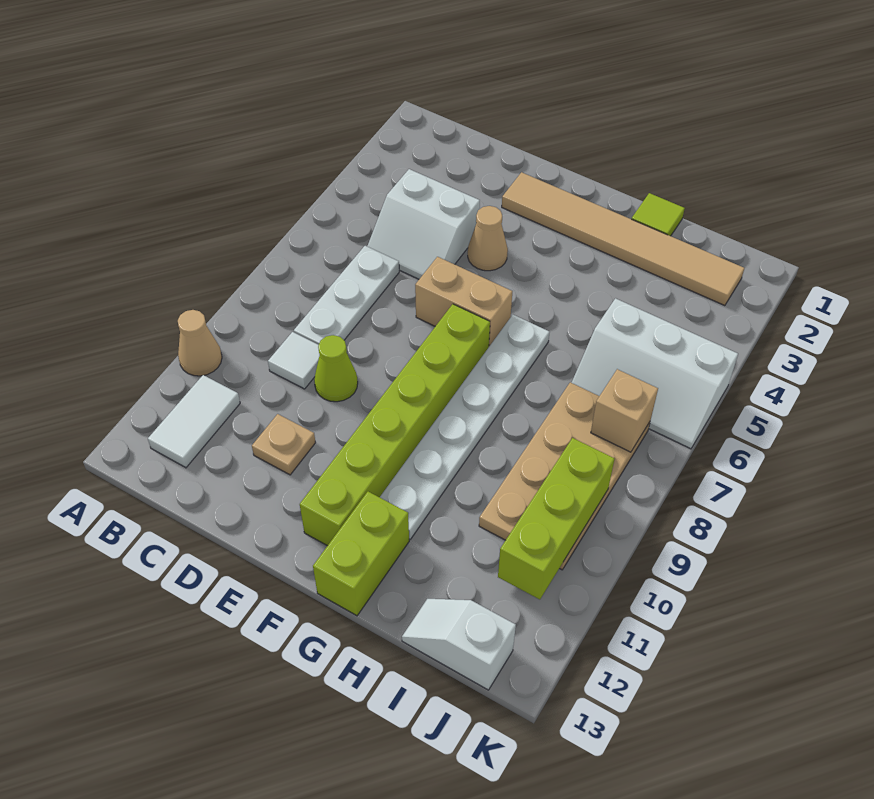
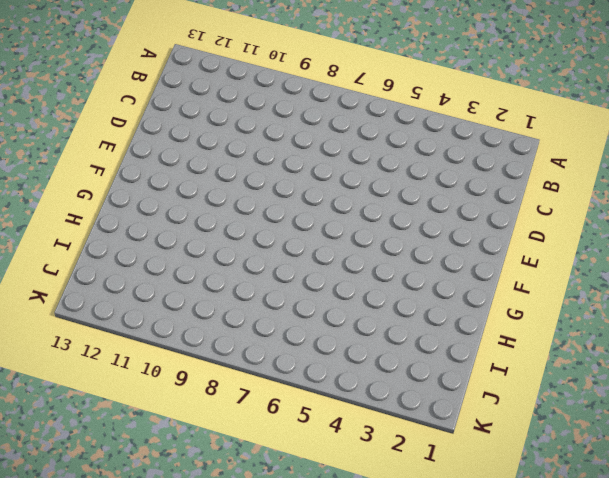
none -> tan cone A10 level 1
none -> white tile B11:B12 level 1
none -> white slope C4:D5 level 1 top 4

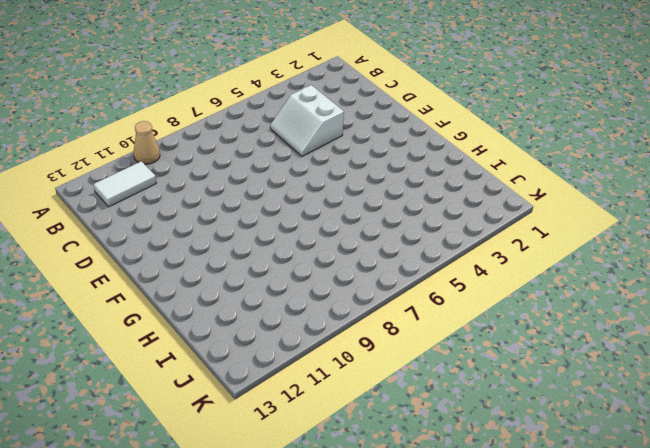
none -> white plate C6:C8 level 1
none -> white tile C9 level 1
none -> lime cone D9 level 1

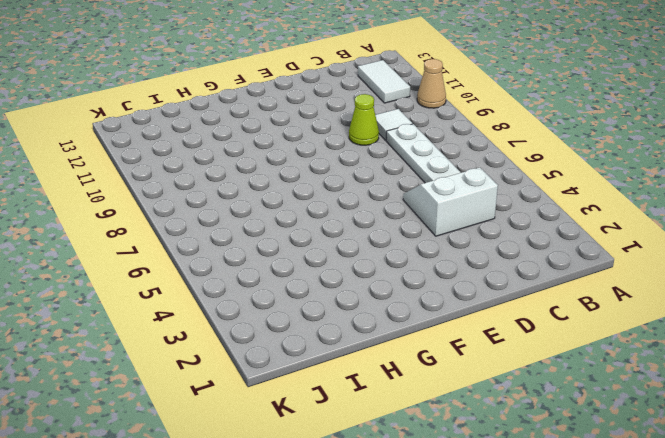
none -> tan plate D11 level 1
none -> tan tile E2:J2 level 1
none -> tan cone E4 level 1

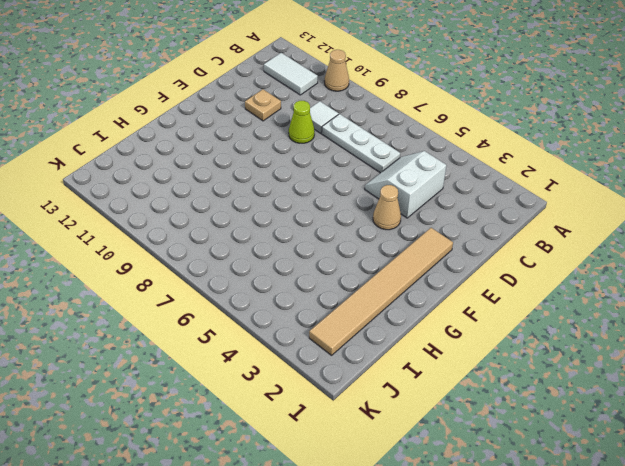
none -> tan brick E6:F6 level 1
none -> lime brick F7:F12 level 1
none -> white plate G6:G11 level 1

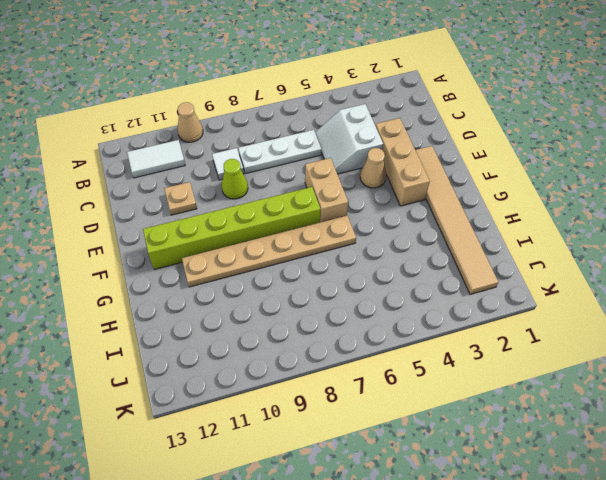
tan brick D3:F3 level 1 -> none
tan plate G6:G11 level 1 -> white plate G6:G11 level 1
none -> lime brick G12:G13 level 1
none -> lime tile H1 level 1
none -> white slope I5:K6 level 1 top 5

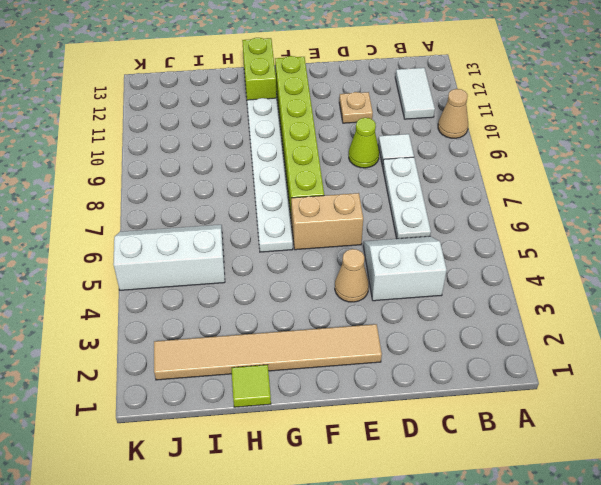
none -> tan plate I7:J10 level 1
none -> white slope I13:J13 level 1 top J
none -> tan brick J7 level 2

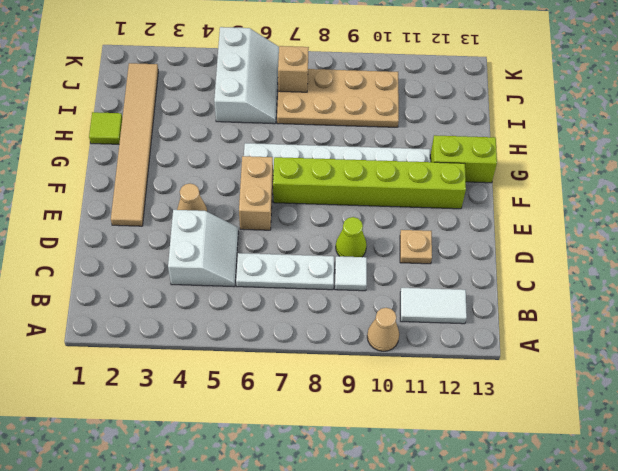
none -> white slope I13:J13 level 1 top J
none -> lime brick J9:J11 level 2

